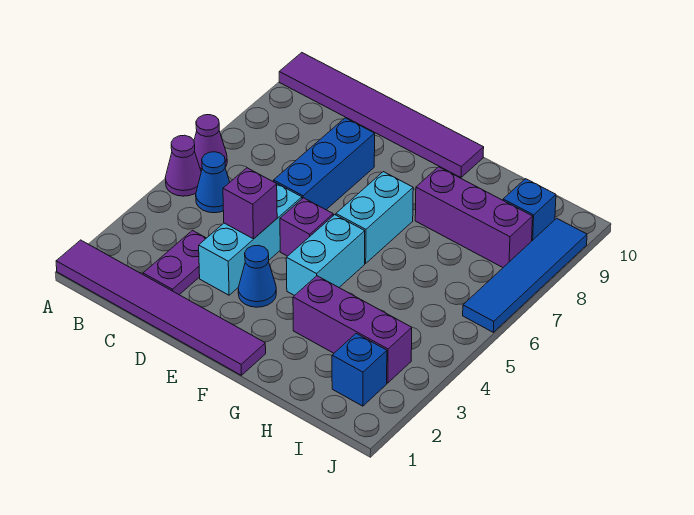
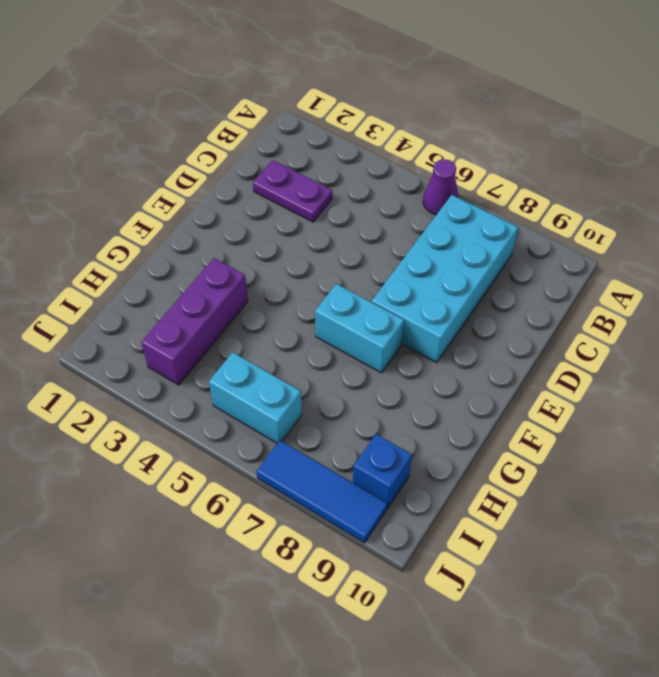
cyan brick B7:E8 level 1 -> blue brick D6:D8 level 1
cyan brick I5:I6 level 1 -> cyan brick F4:F5 level 1
blue tile J7:J9 level 1 -> blue tile J6:J9 level 1
none -> purple tile A1:F1 level 1
none -> purple cone A5 level 1
none -> purple tile A10:F10 level 1

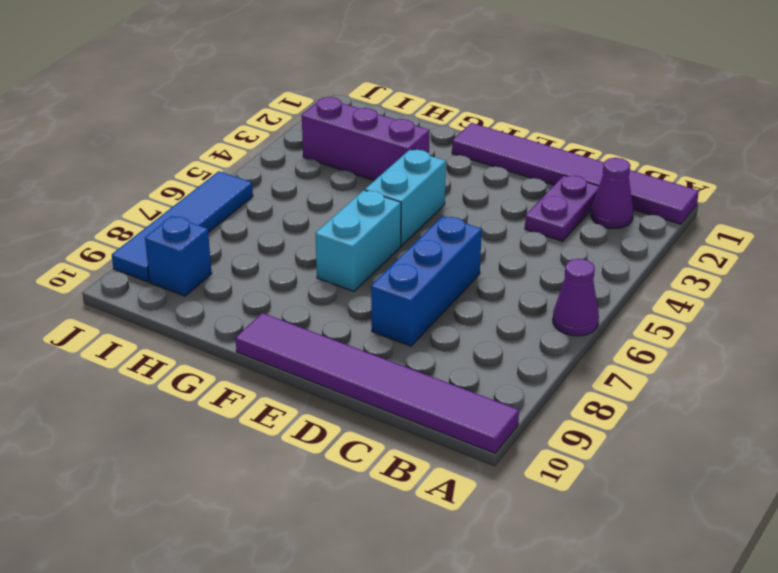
purple cone B2 level 1 -> purple cone A5 level 1
none -> blue cone B5 level 1
none -> cyan brick D3:D5 level 1
none -> blue cone E3 level 1

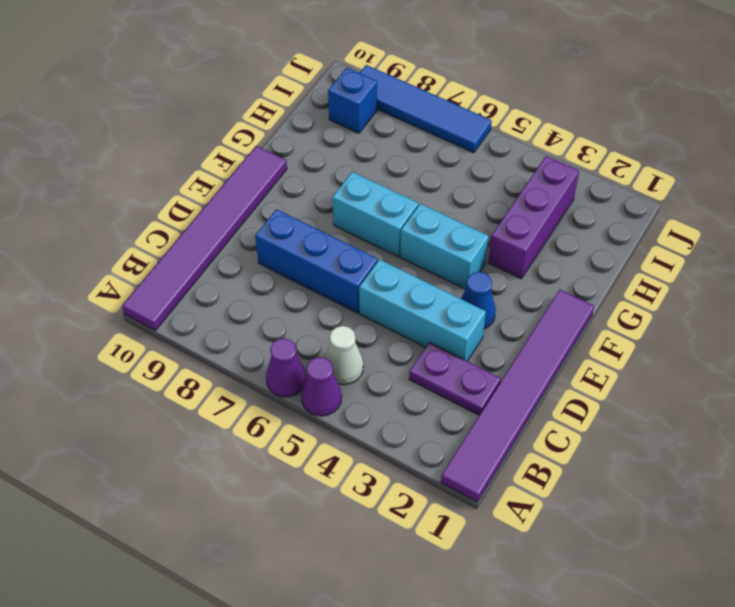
white cone B5 level 1 -> blue cone B5 level 1
none -> purple brick E5 level 1
none -> purple brick G8:I8 level 1
none -> blue brick I2 level 1

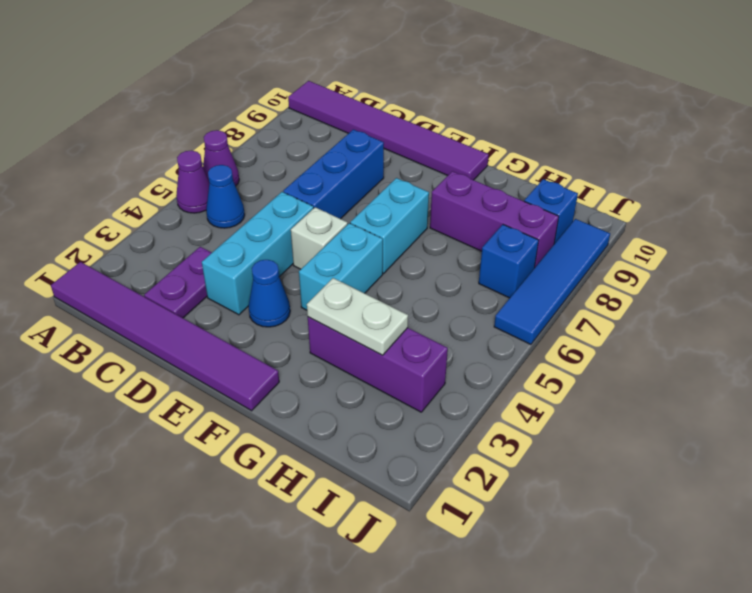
white brick E5 level 1 -> purple brick E5 level 1
white plate G3:H3 level 2 -> none
blue brick I7 level 1 -> blue brick I2 level 1
none -> purple brick D4 level 2

